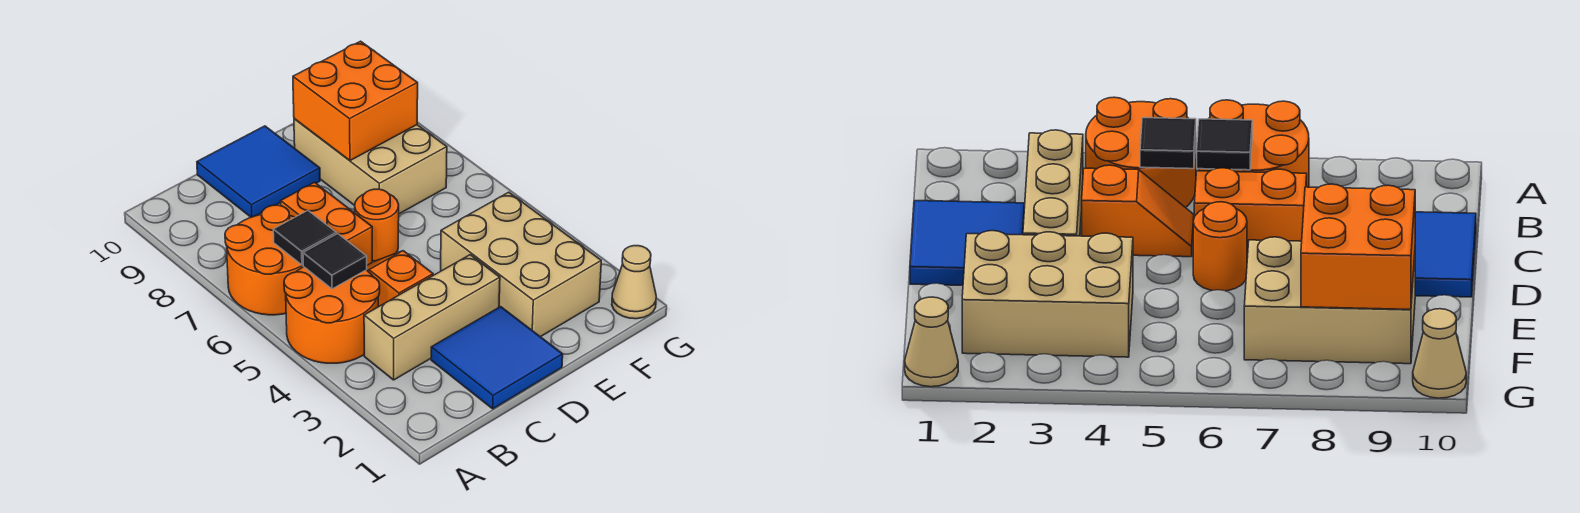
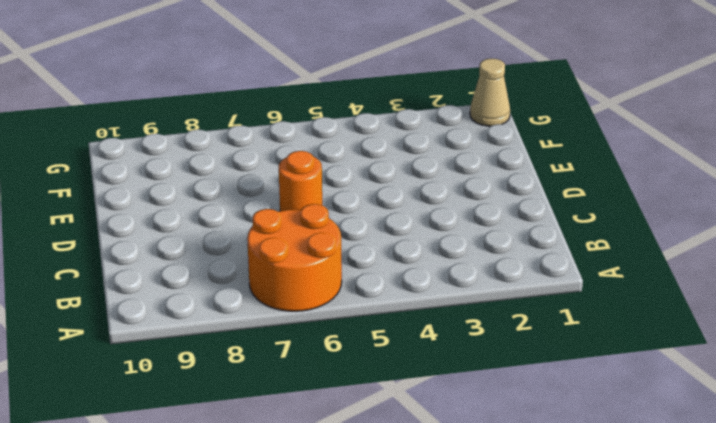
none -> orange round brick A4:B5 level 1
none -> tan brick B3:D3 level 1
none -> blue tile C1:D2 level 1

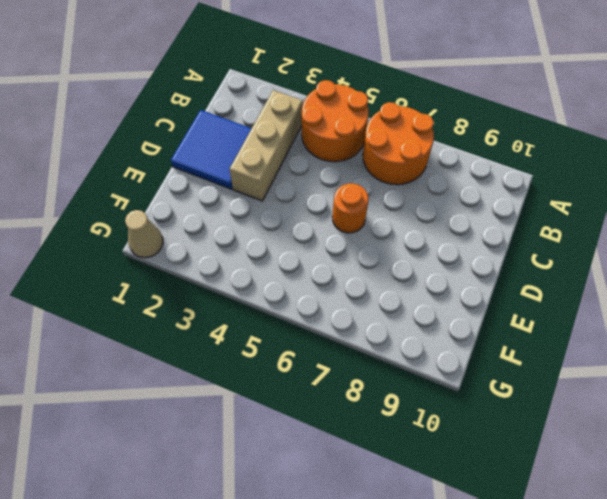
none -> orange slope C4:C5 level 1 top 4
none -> orange brick C6:C7 level 1
none -> blue tile C9:D10 level 1

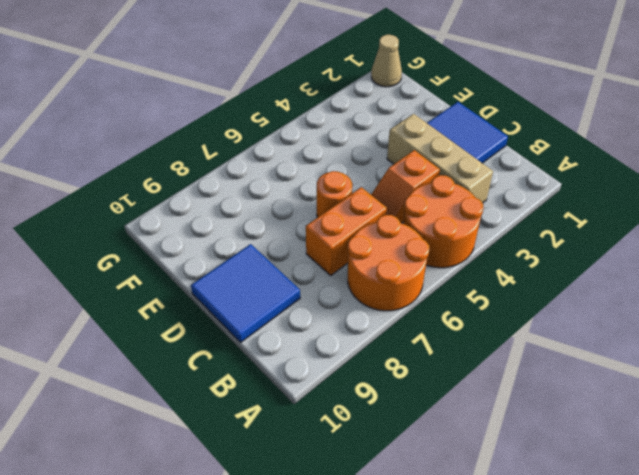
none -> tan brick E2:F4 level 1
none -> tan brick E7:F9 level 1
none -> tan cone G10 level 1

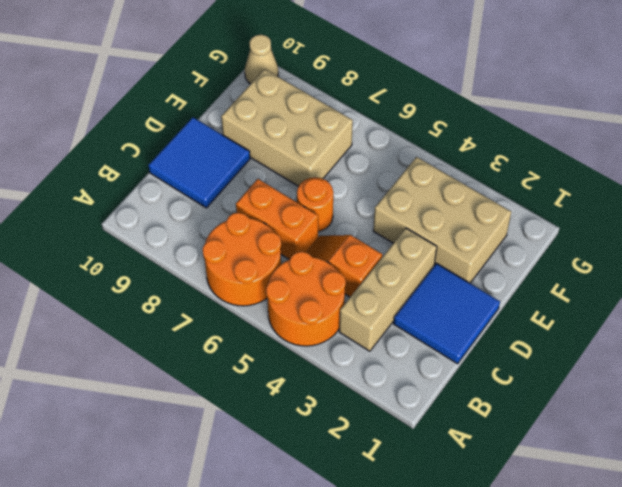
none -> tan cone G1 level 1
none -> black tile B5 level 2
none -> black tile B6 level 2

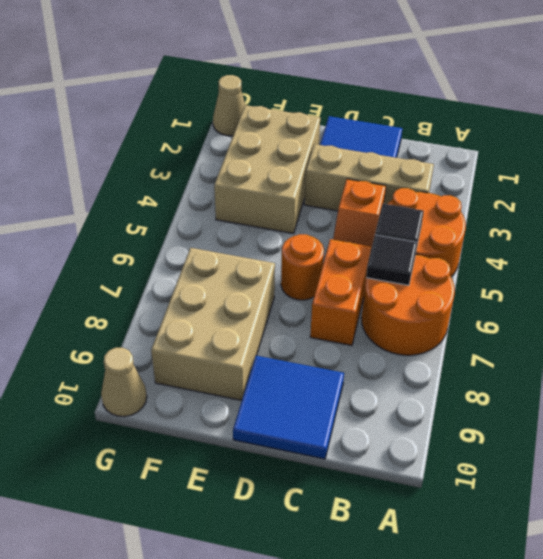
none -> orange brick E8:F9 level 2

